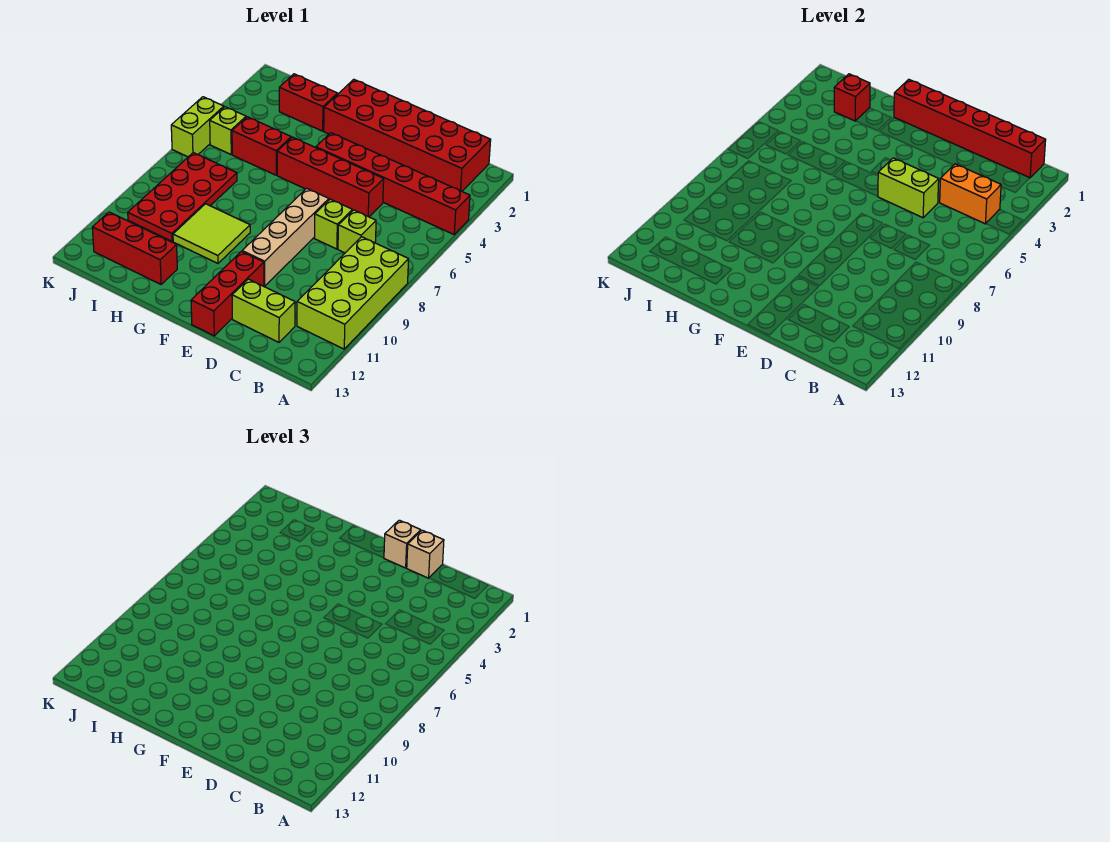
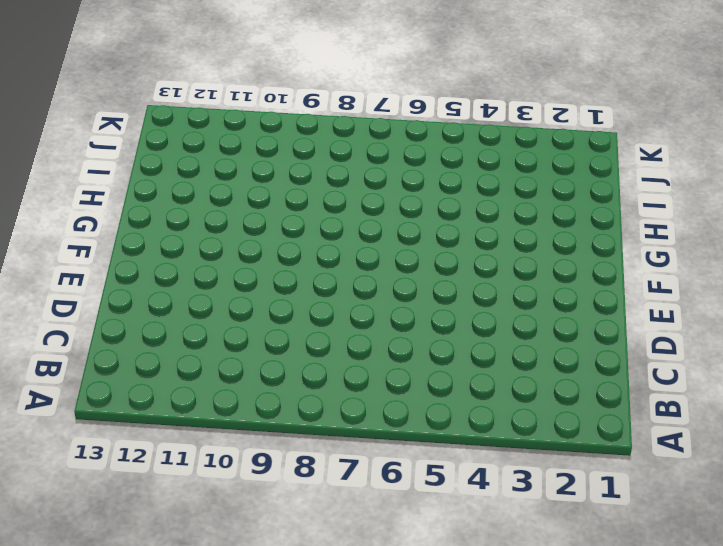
none -> red brick A4:F4 level 1
none -> lime brick A8:B11 level 1
none -> red brick B1:G2 level 1

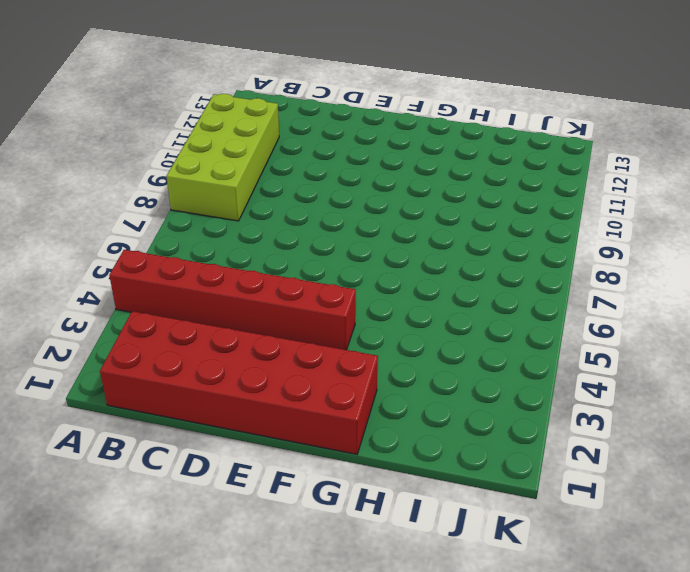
none -> lime brick C7 level 1
none -> lime brick C12:D12 level 1
none -> red brick D5:G5 level 1

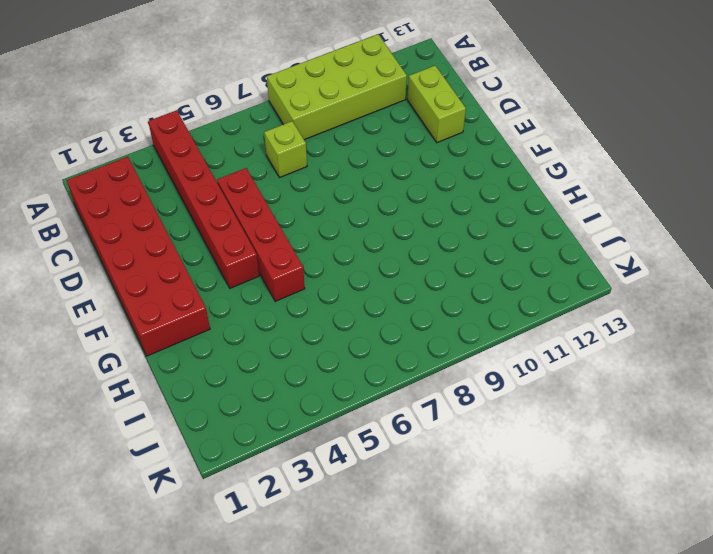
none -> lime brick D7 level 1
none -> tan brick E7:E10 level 1
none -> red brick E11:E13 level 1

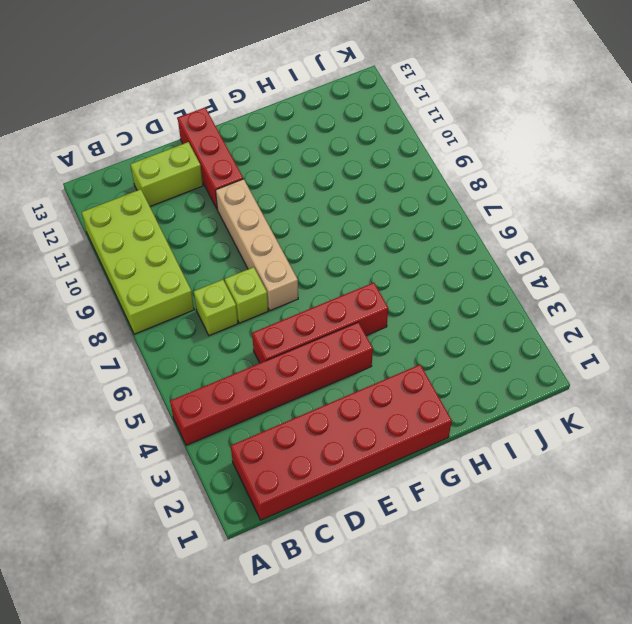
none -> lime tile G9:H10 level 1
none -> red brick H2:I2 level 1
none -> red brick H5:I5 level 1

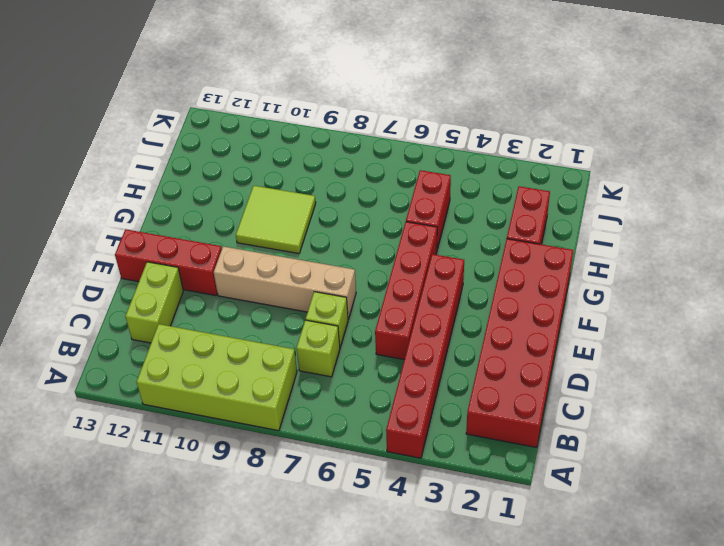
none -> red brick H12:J12 level 1
none -> red plate I7:J10 level 1
none -> lime brick J5 level 1

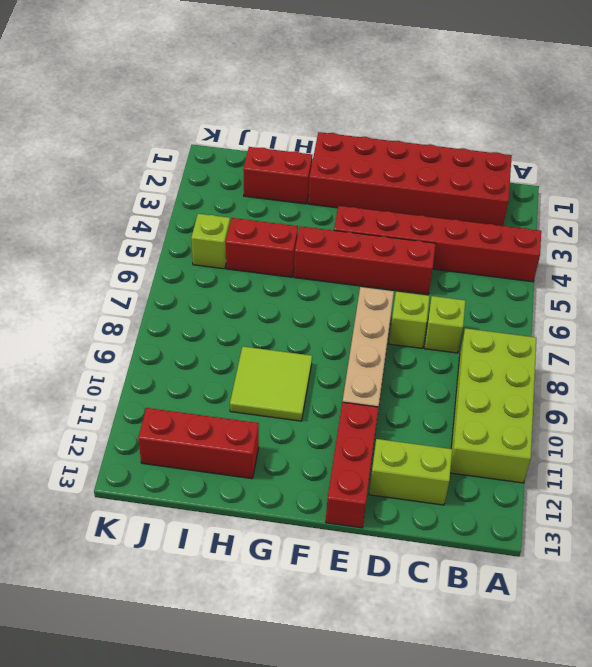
none -> red plate I7:J10 level 1
none -> lime brick K5:K6 level 1
none -> red brick B1:G1 level 2

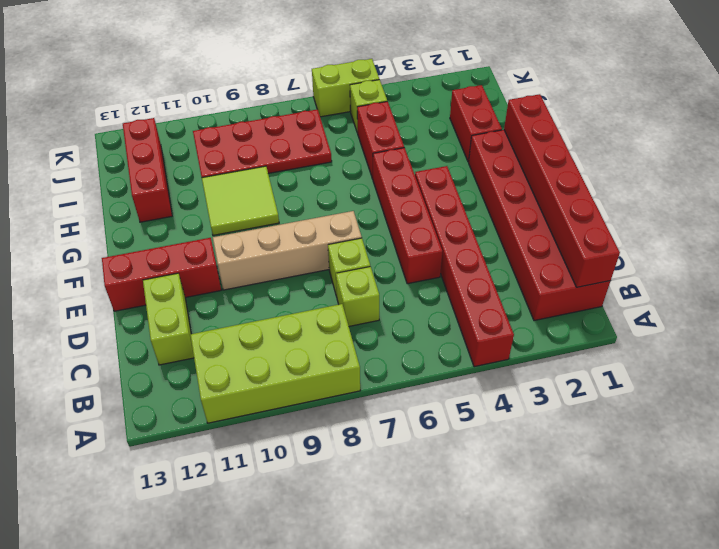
none -> orange brick B4:C4 level 2
none -> lime brick D5:E5 level 2
none -> red brick I2 level 2

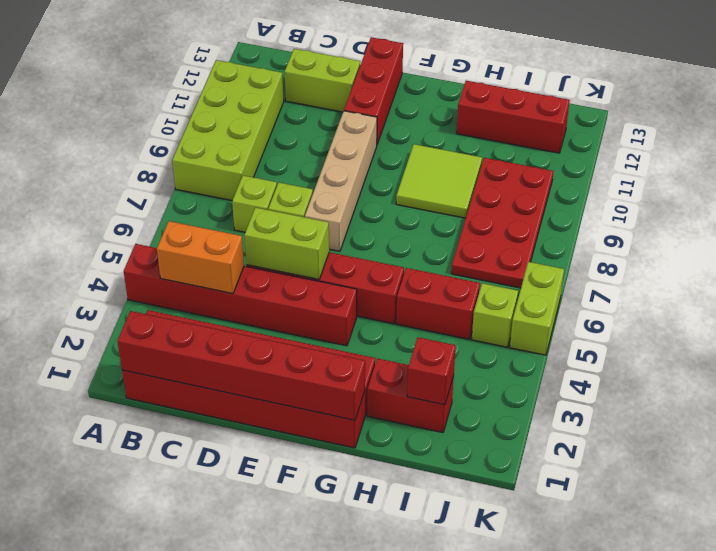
none -> tan brick D1 level 3
none -> tan brick E1 level 3

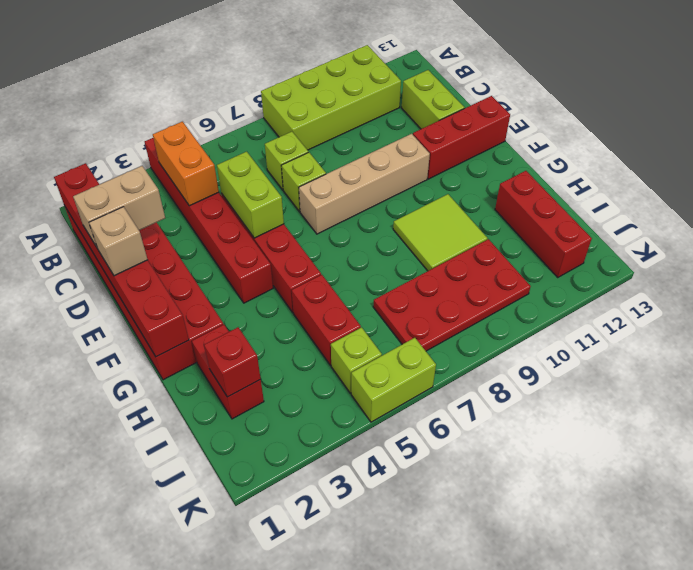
tan brick D1:D2 level 3 -> tan brick D1 level 3

